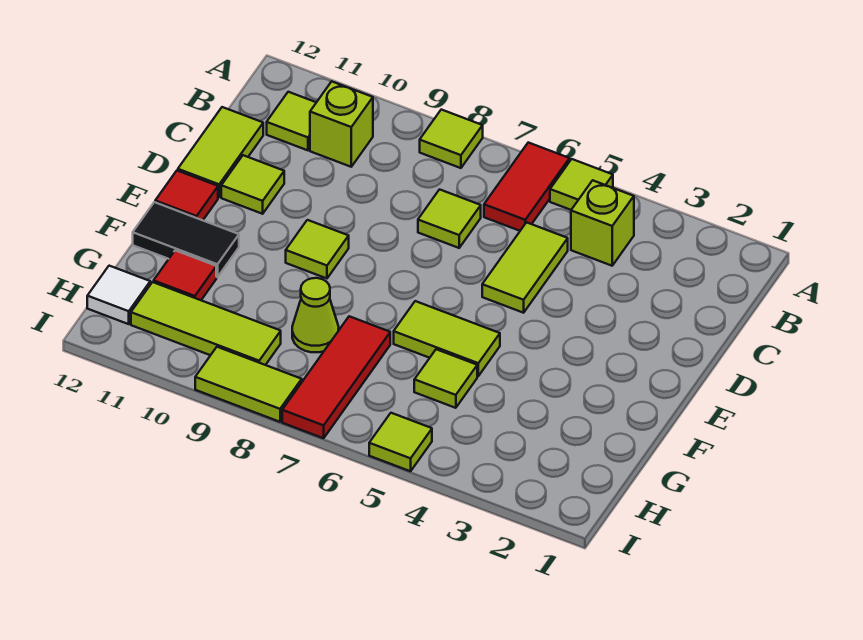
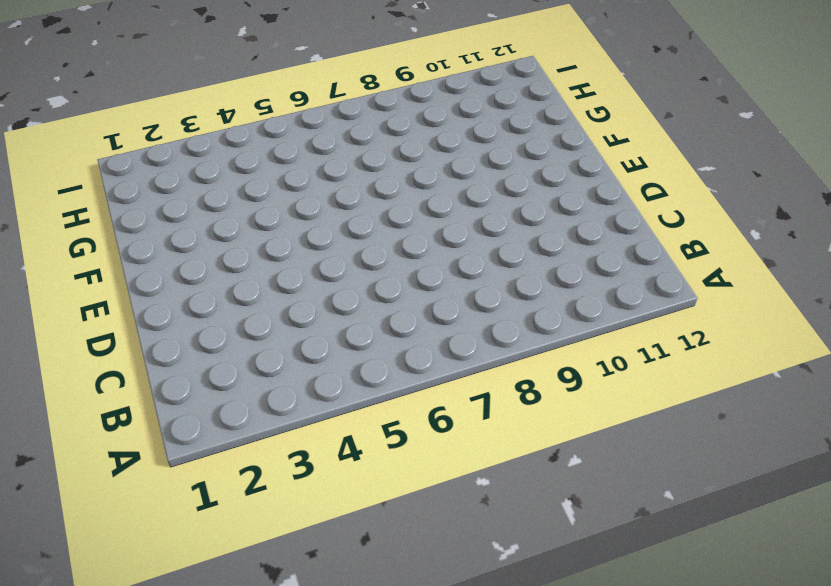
none -> lime tile A5 level 1
none -> red tile A6:B6 level 1
none -> lime tile A8 level 1

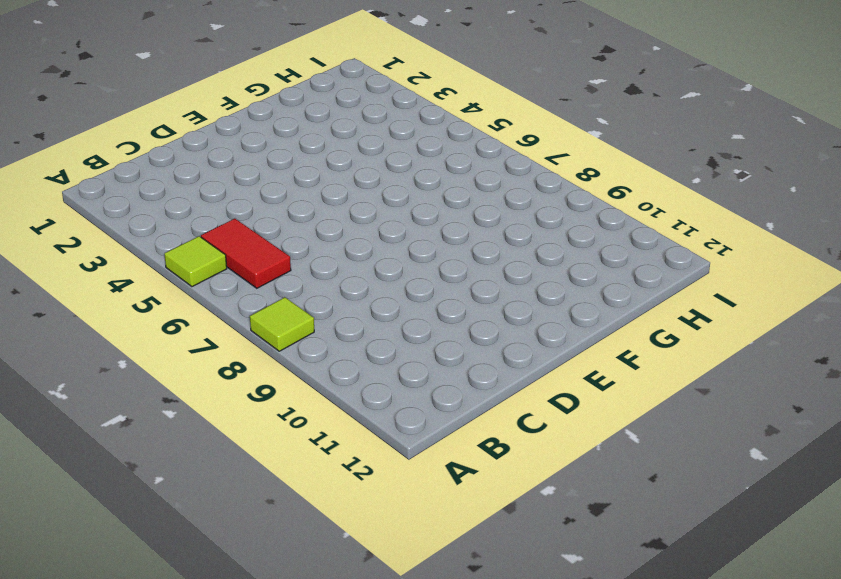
red tile B5:B6 level 1 -> red tile A6:B6 level 1
none -> lime brick B4 level 1
none -> lime brick B10 level 1
none -> lime tile B11 level 1

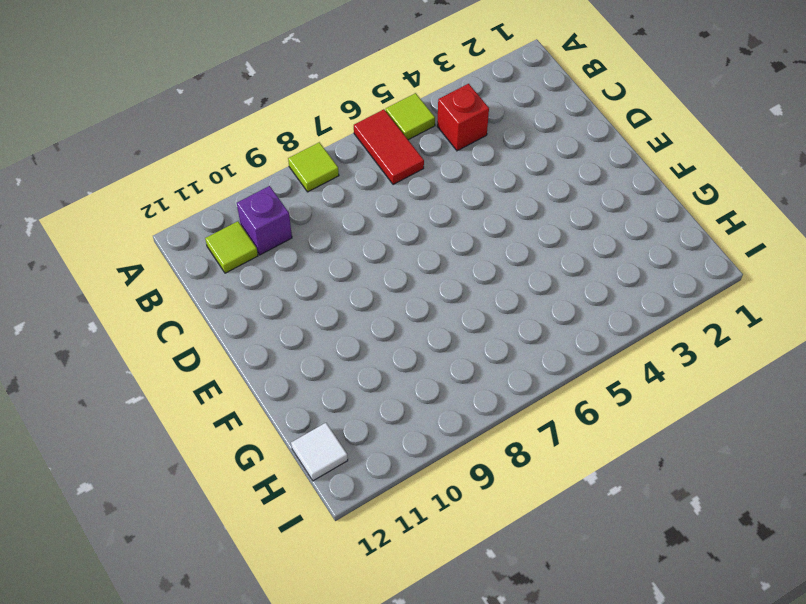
red brick B4 level 1 -> lime brick B4 level 1
purple brick B10 level 1 -> lime brick B10 level 1
none -> lime tile C5:D5 level 1
none -> lime tile C7 level 1
none -> lime tile C12:D12 level 1

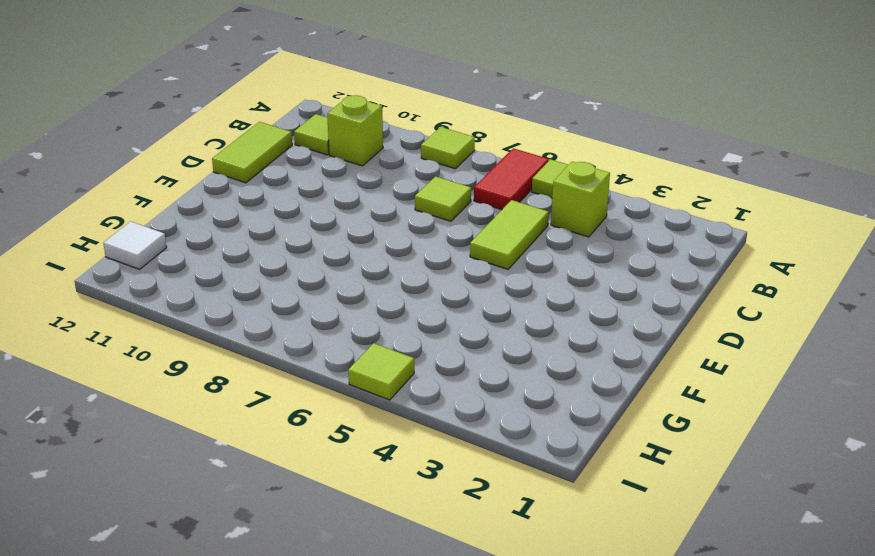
none -> lime tile D11 level 1
none -> lime tile E9 level 1
none -> red tile E12 level 1

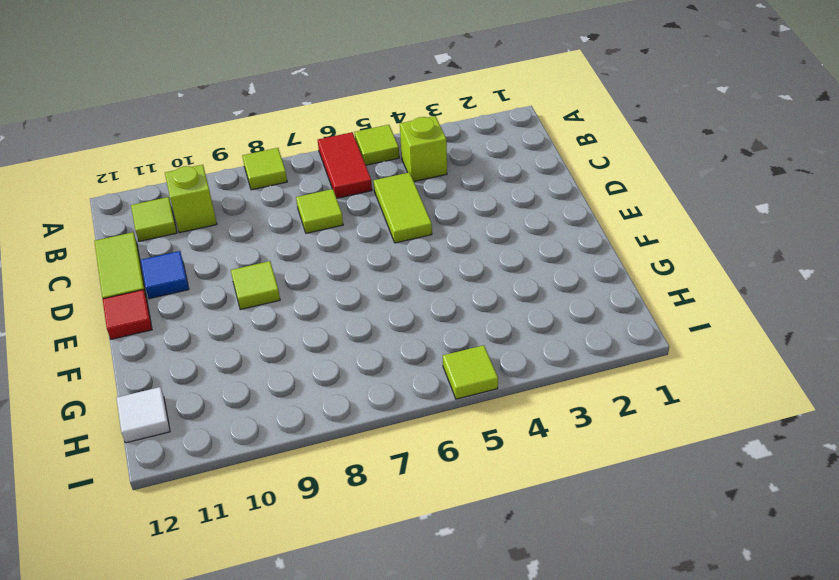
blue tile D11 level 1 -> lime tile D11 level 1
none -> lime tile F5:F6 level 1
none -> black tile F11:F12 level 1
none -> lime tile G5 level 1

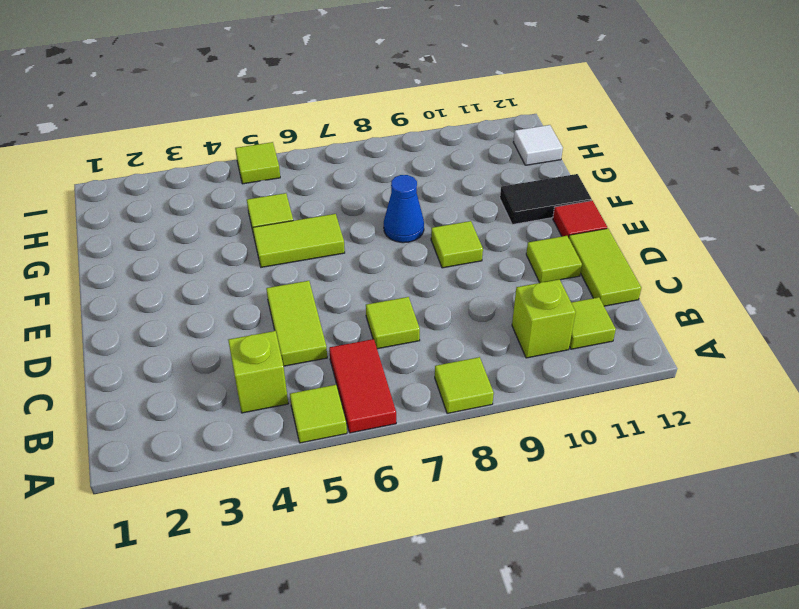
blue cone F8 level 1 -> none
none -> red tile G7:I7 level 1
none -> lime cone G8 level 1
none -> red tile G11 level 1

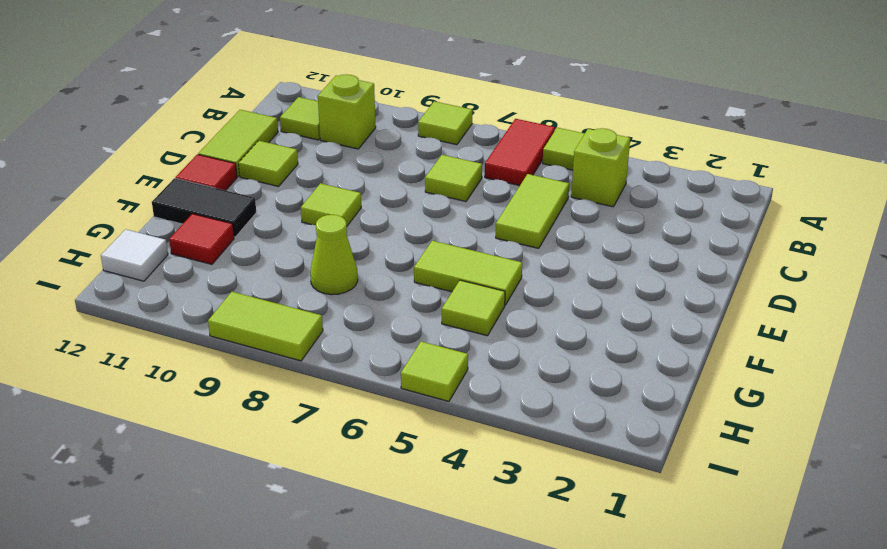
none -> red tile G7:I7 level 1
none -> lime tile H9:H11 level 1

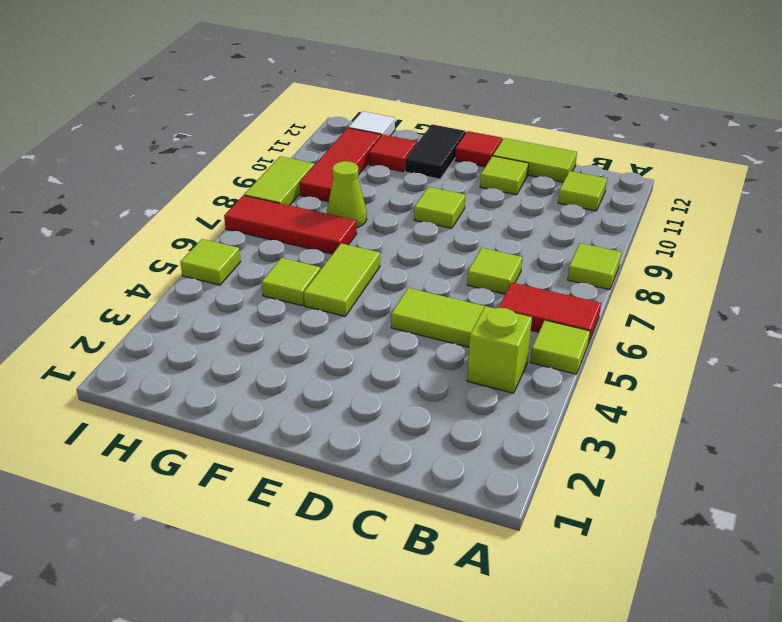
red tile H9:H11 level 1 -> lime tile H9:H11 level 1
none -> lime brick B10 level 1

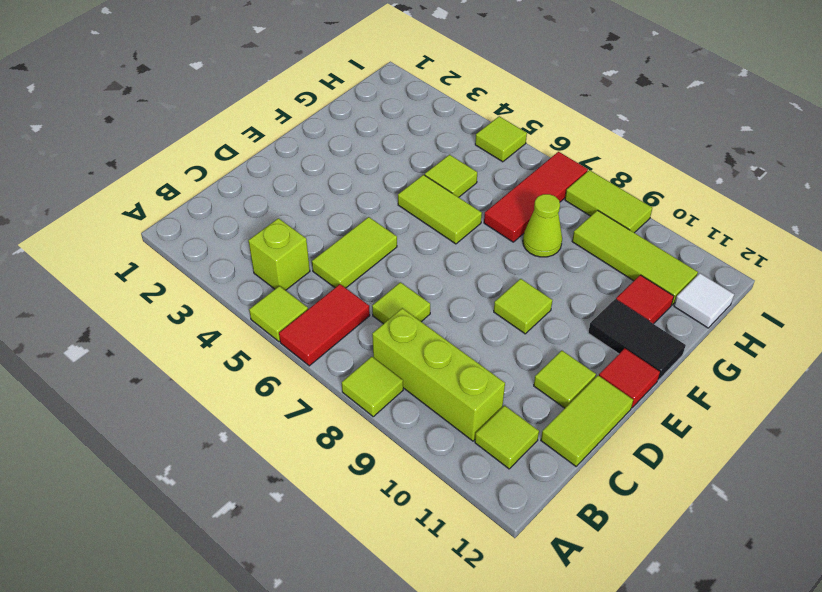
lime brick B8:B10 level 1 -> lime brick B10 level 1

